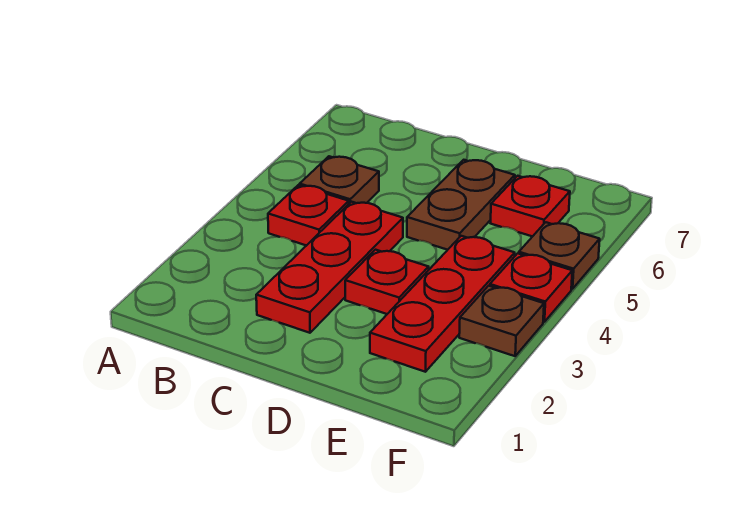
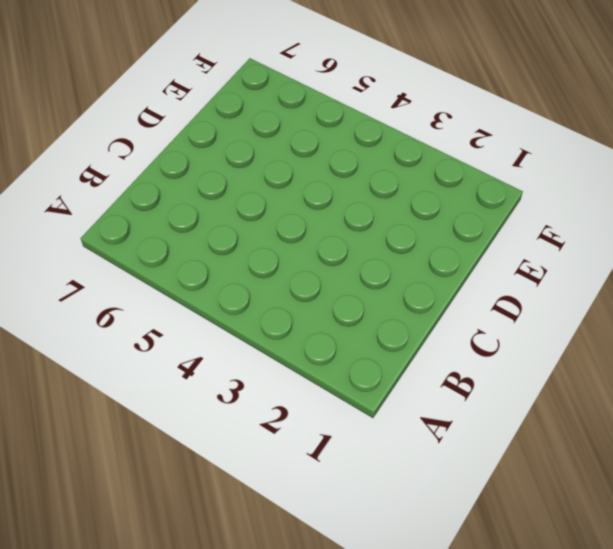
none -> red plate B4 level 1
none -> brown plate B5 level 1

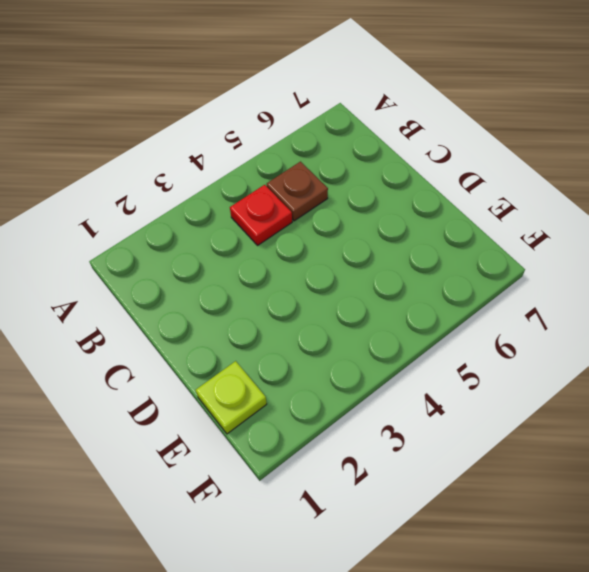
lime plate E1 level 1 -> none
none -> red plate C2:C4 level 1
none -> red plate D3 level 1

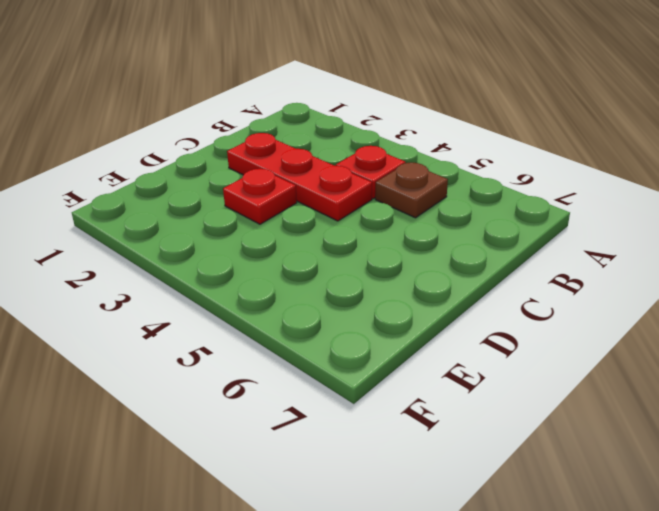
none -> brown plate D5:D6 level 1
none -> red plate E2:E4 level 1

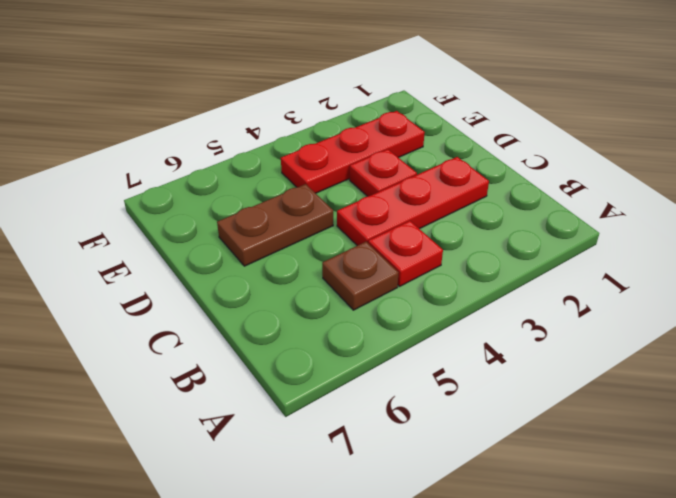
none -> red plate E6 level 1
none -> brown plate F3 level 1

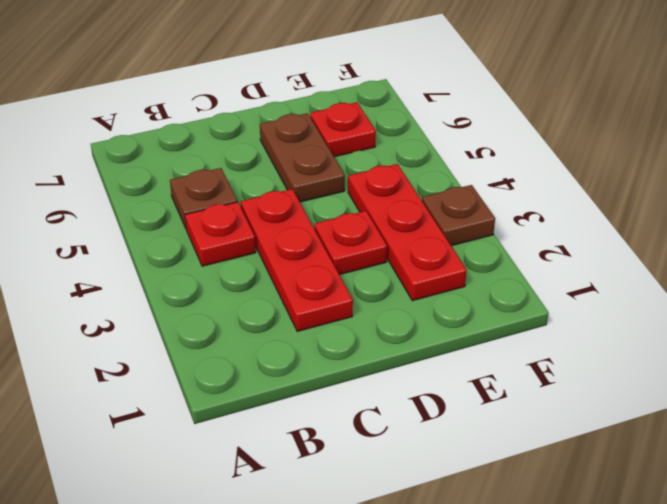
none -> red plate F4 level 1
none -> brown plate F5 level 1

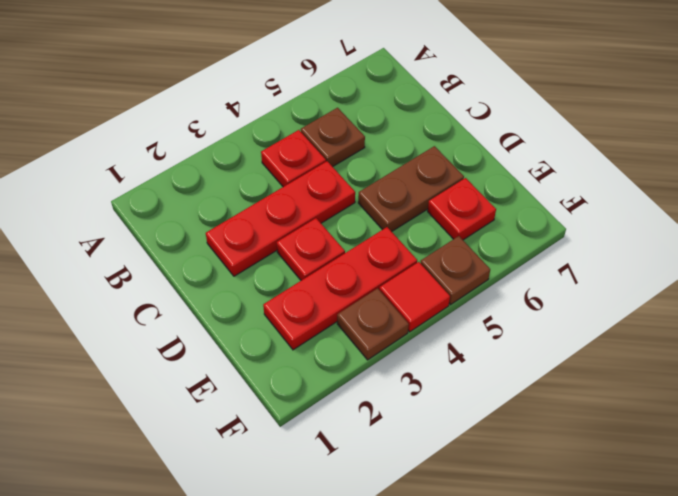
red tile F4 level 1 -> red plate F4 level 1

